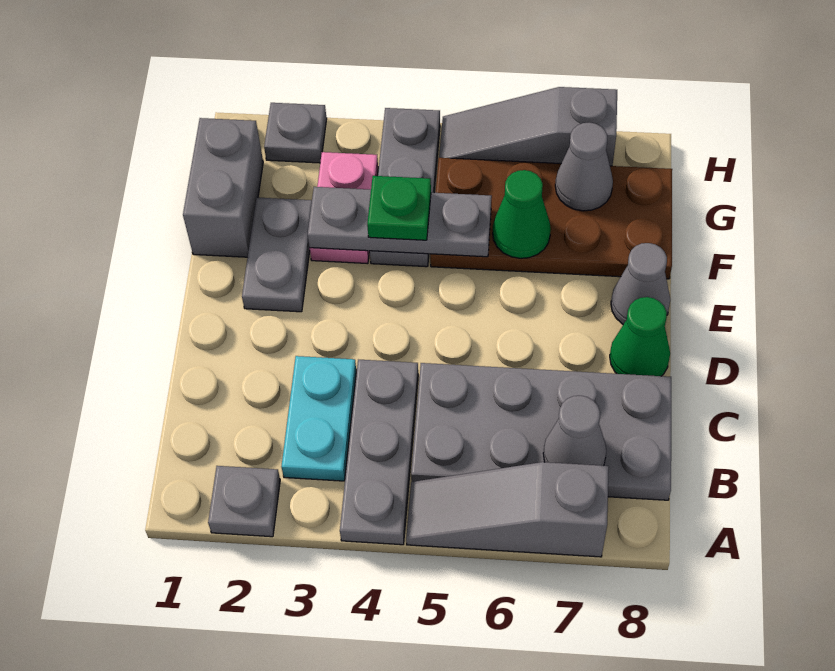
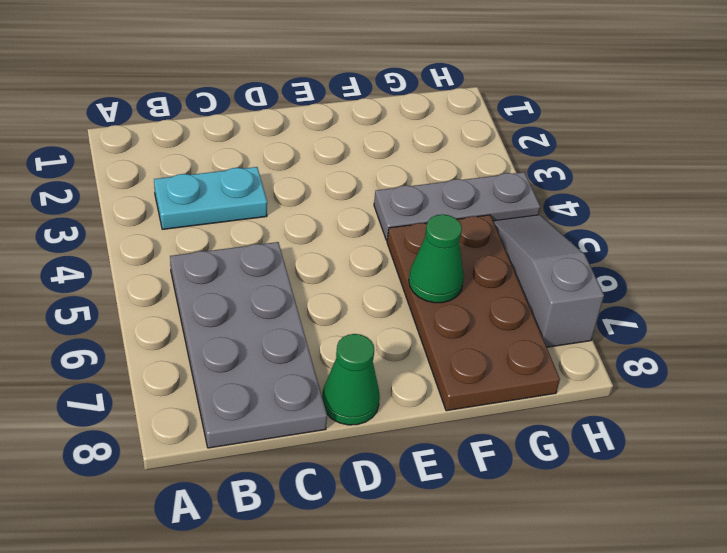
none -> grey plate A2 level 1
none -> grey plate A4:C4 level 1
none -> grey slope A5:A7 level 1 top 7

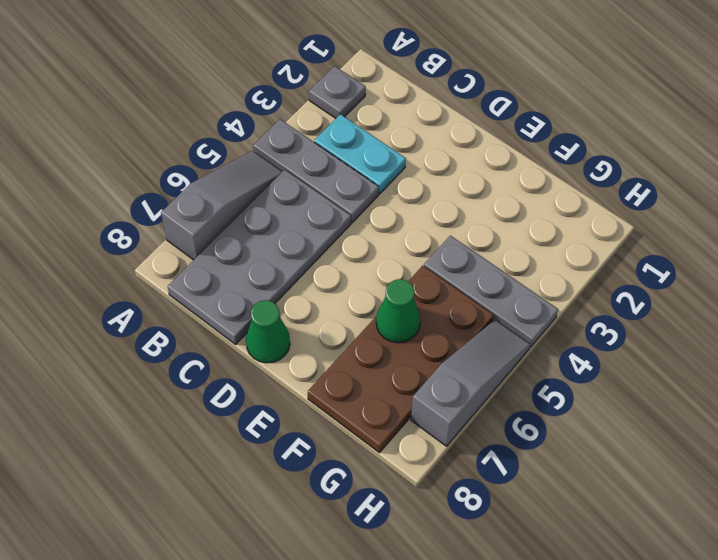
none -> grey plate E2:F2 level 1
none -> grey cone E8 level 1
none -> grey brick F1:G1 level 1

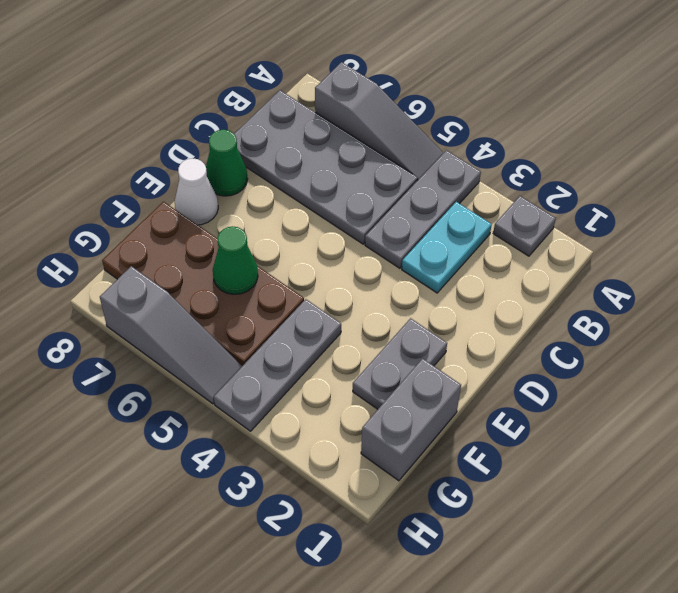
white cone E8 level 1 -> grey cone E8 level 1
none -> pink plate F3:G3 level 1
none -> grey plate H2 level 1
none -> grey cone B7 level 2

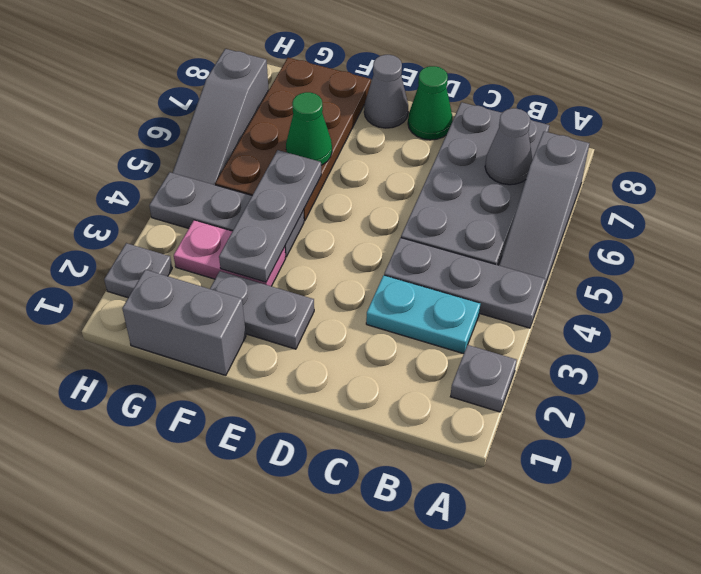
none -> grey cone G7 level 2
none -> green plate F4 level 3

